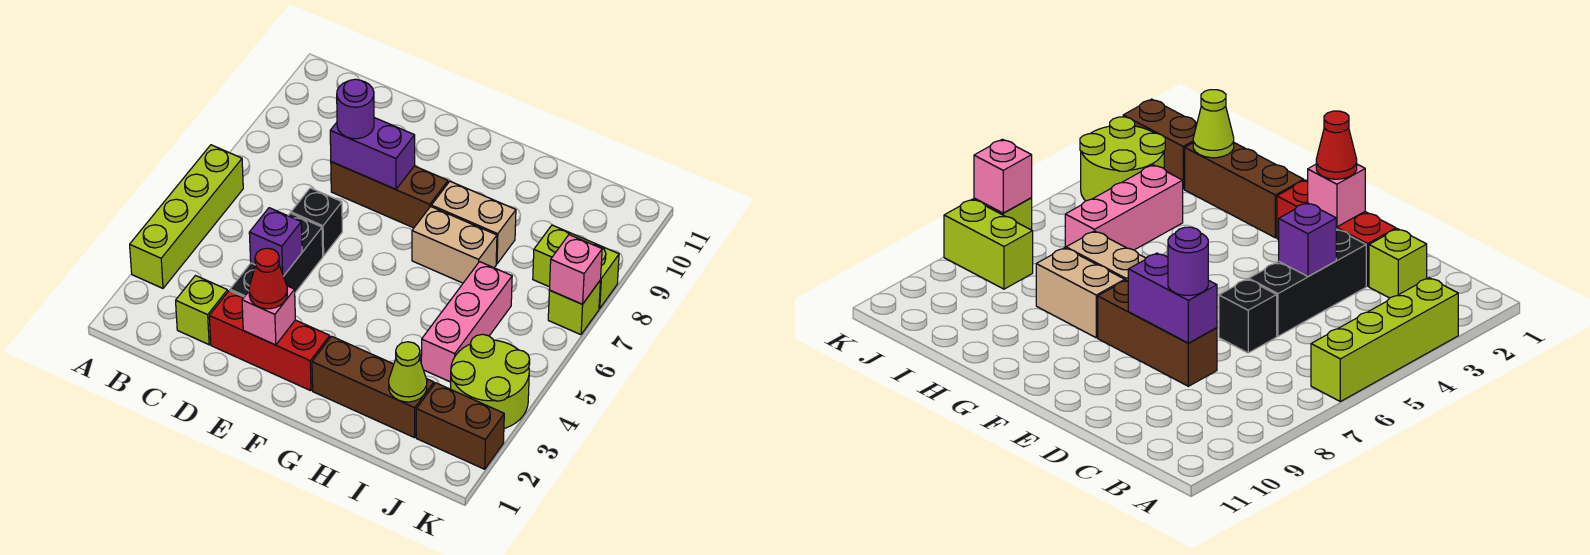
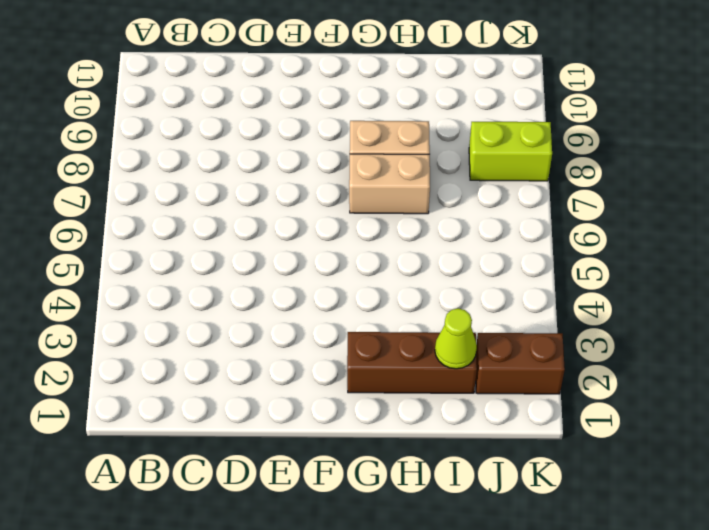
none -> lime brick A3:A6 level 1
none -> lime brick C2 level 1
none -> red brick D2:F2 level 1

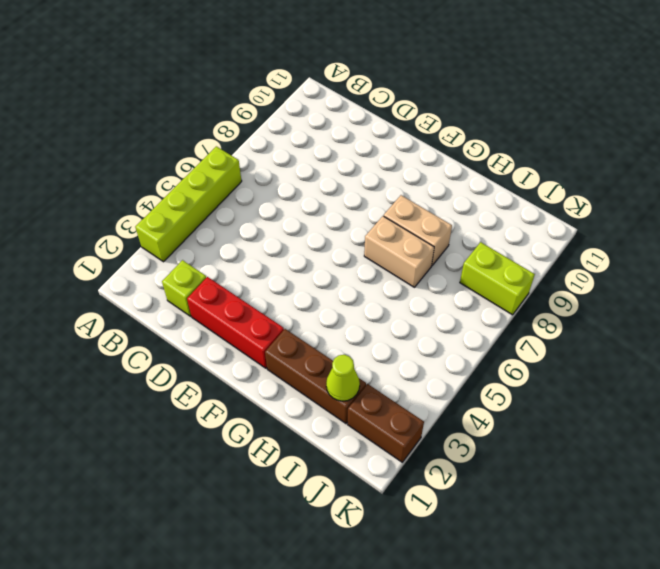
none -> black brick D3:D5 level 1
none -> black brick D6 level 1
none -> brown brick D8:F8 level 1

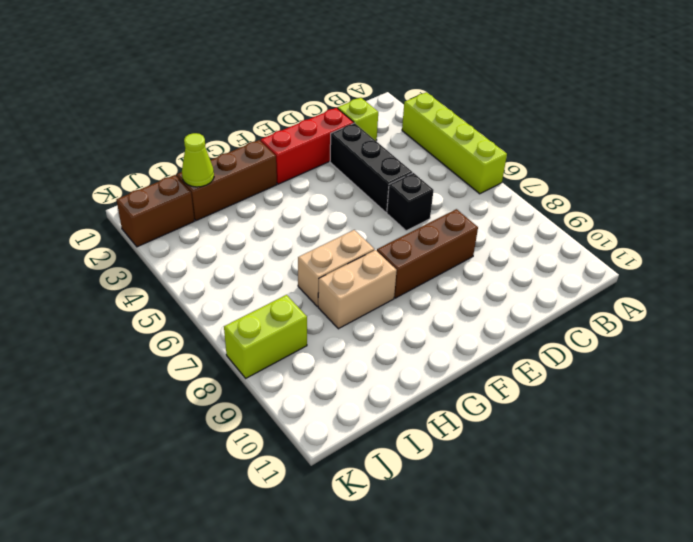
none -> pink brick I4:I6 level 1
none -> lime round brick J3:K4 level 1
none -> lime brick K7 level 1

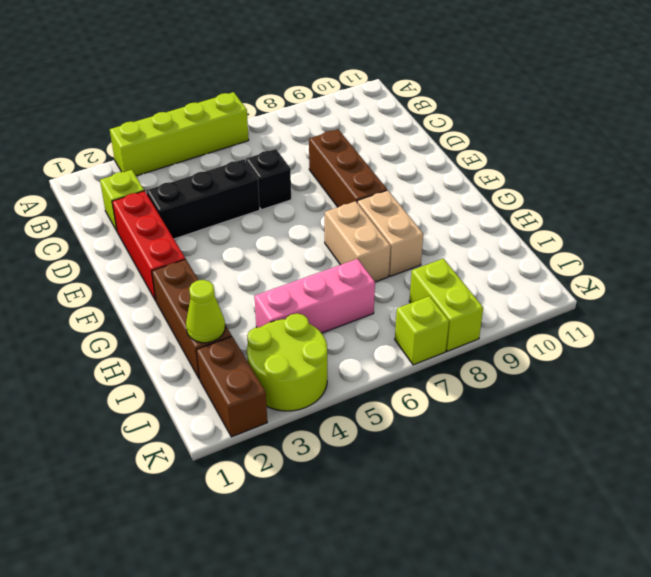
none -> purple brick D4 level 2
none -> purple brick D8:E8 level 2
none -> pink brick E2 level 2

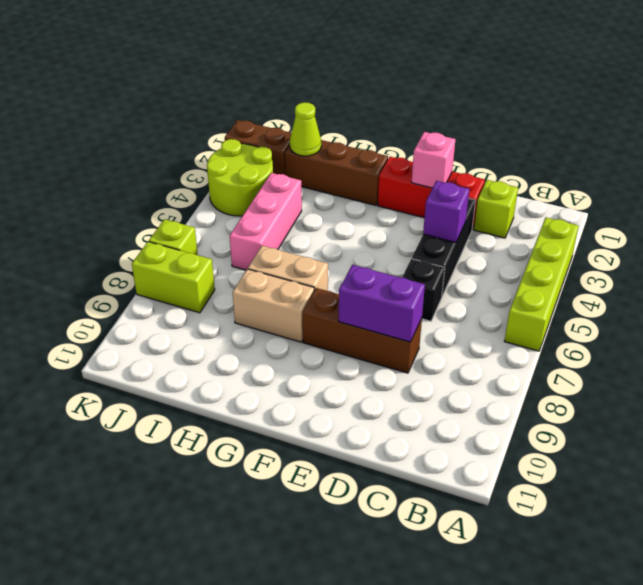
none -> pink brick K7 level 2
none -> purple round brick D8 level 3
none -> red cone E2 level 3

